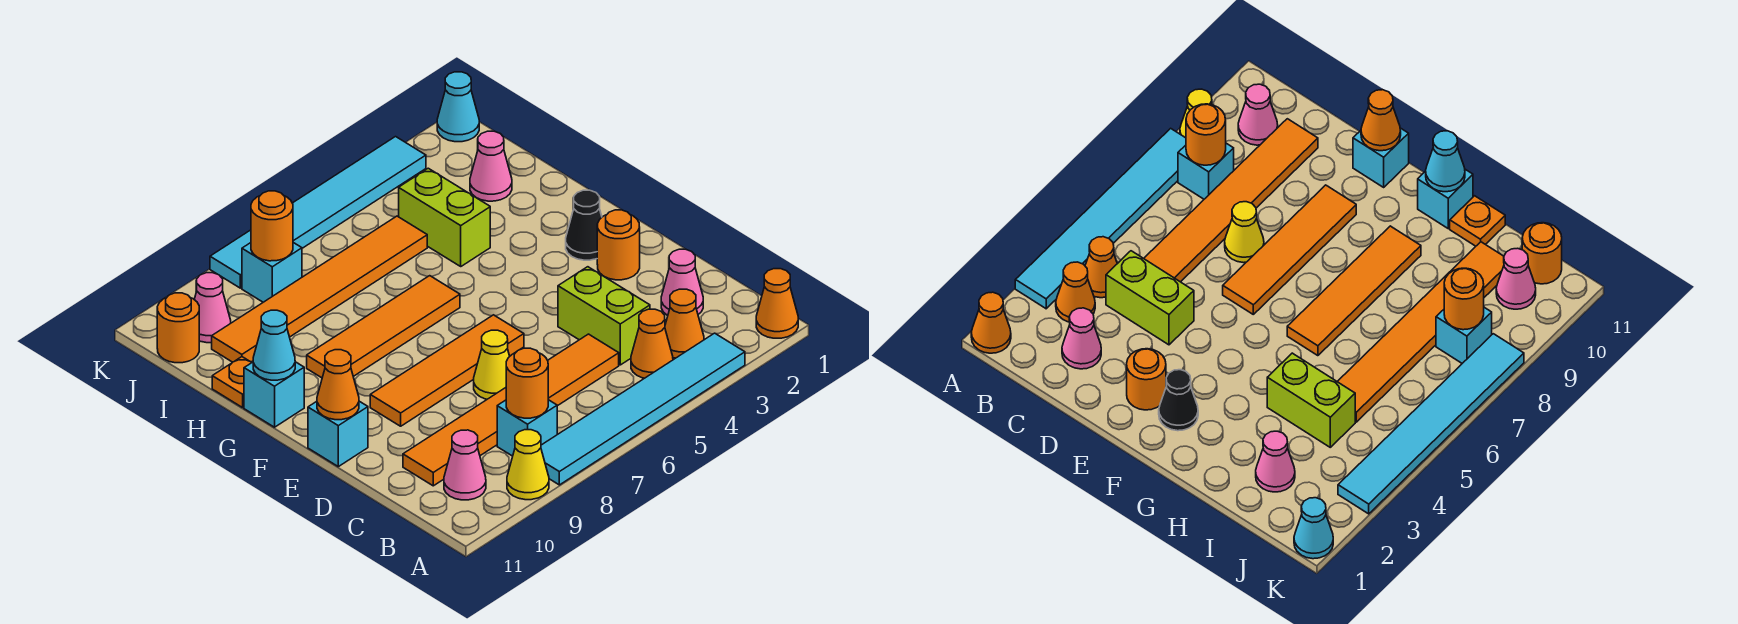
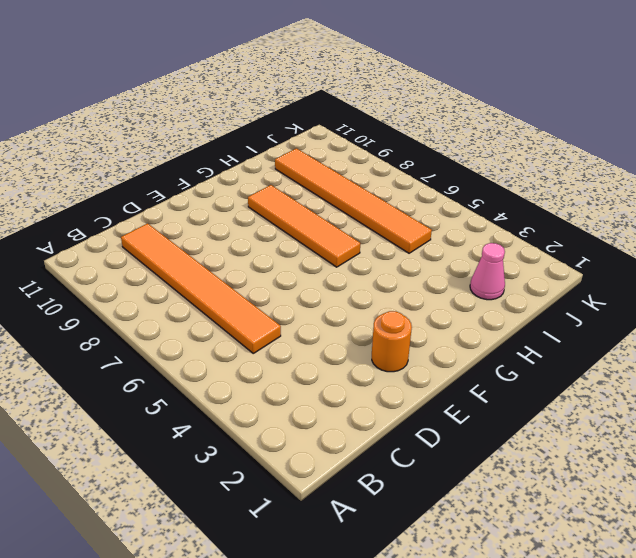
none -> orange cone A1 level 1
none -> cyan tile A3:A8 level 1
none -> yellow cone A9 level 1
none -> orange cone B3 level 1

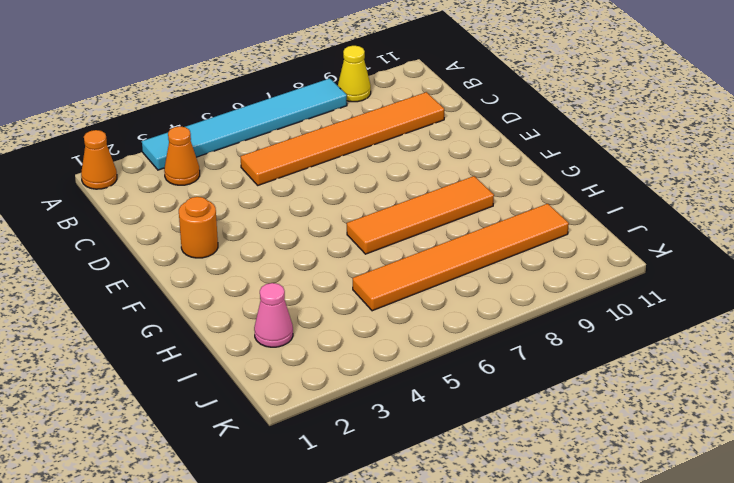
none -> orange cone B4 level 1
none -> cyan brick B8 level 1
none -> pink cone B10 level 1
none -> pink cone C2 level 1

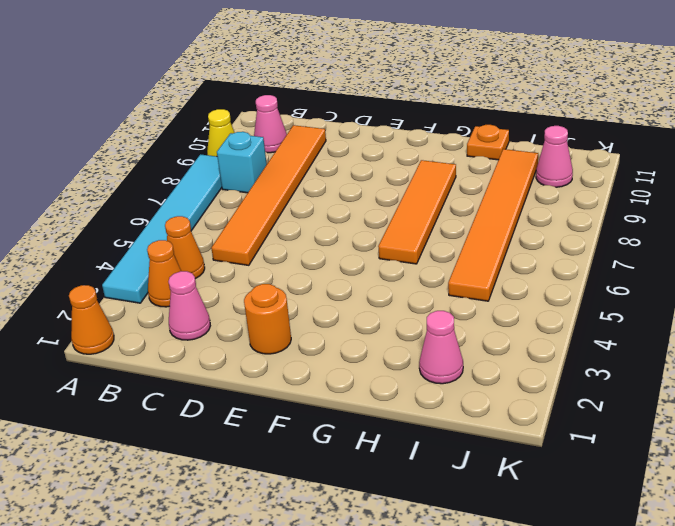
none -> lime brick C4:D4 level 1
none -> yellow cone D7 level 1
none -> orange tile E6:E9 level 1
none -> cyan brick E11 level 1

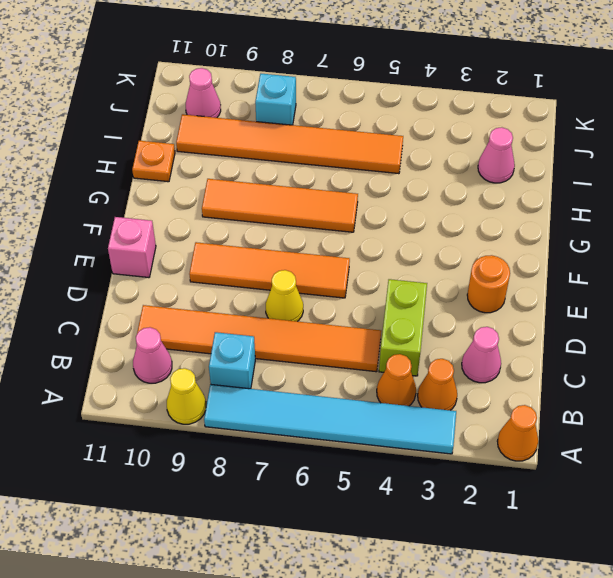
pink brick E11 level 1 -> cyan brick E11 level 1
none -> black cone F2 level 1
none -> cyan brick G11 level 1
none -> lime brick H4:I4 level 1
none -> orange round brick J11 level 1

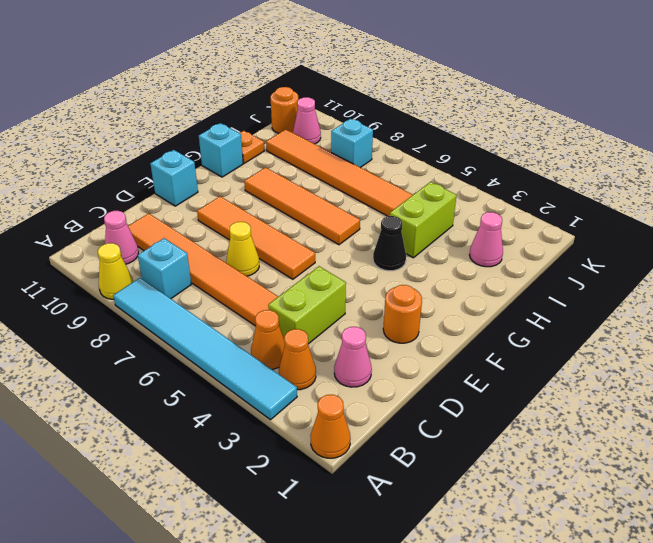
black cone G4 level 1 -> black cone F2 level 1
none -> cyan cone K1 level 1
none -> cyan tile K3:K8 level 1
none -> orange round brick B8 level 2
none -> orange cone E11 level 2

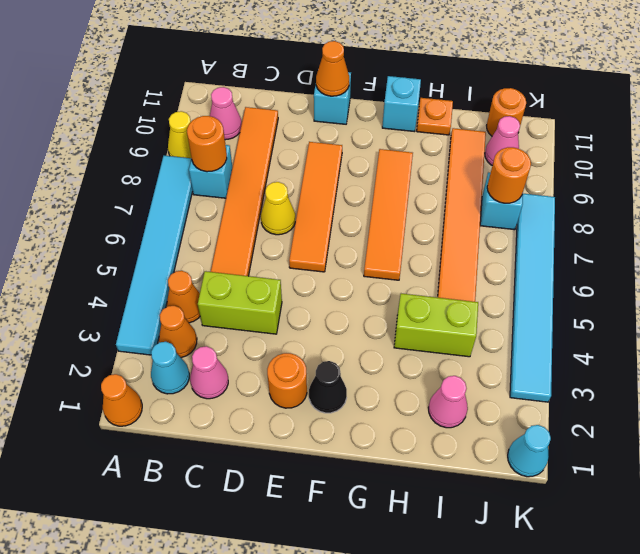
cyan cone B2 level 1 -> cyan cone G11 level 2

